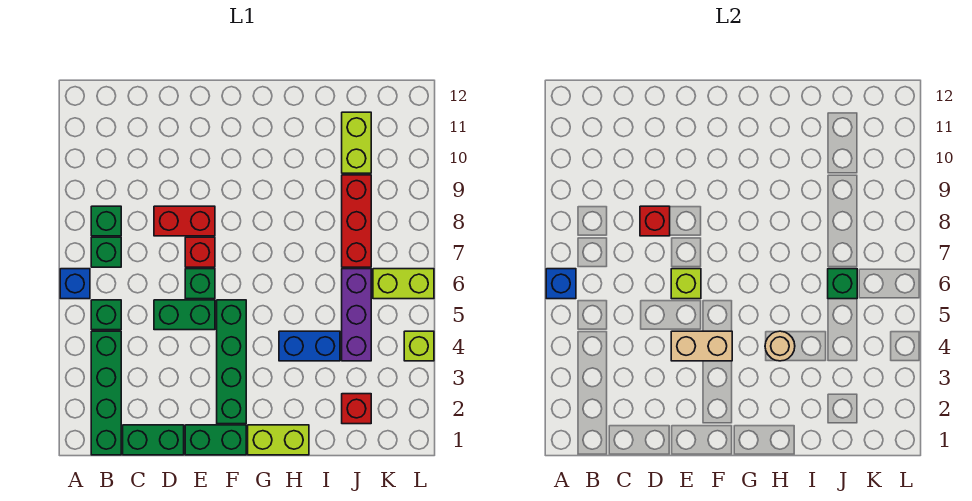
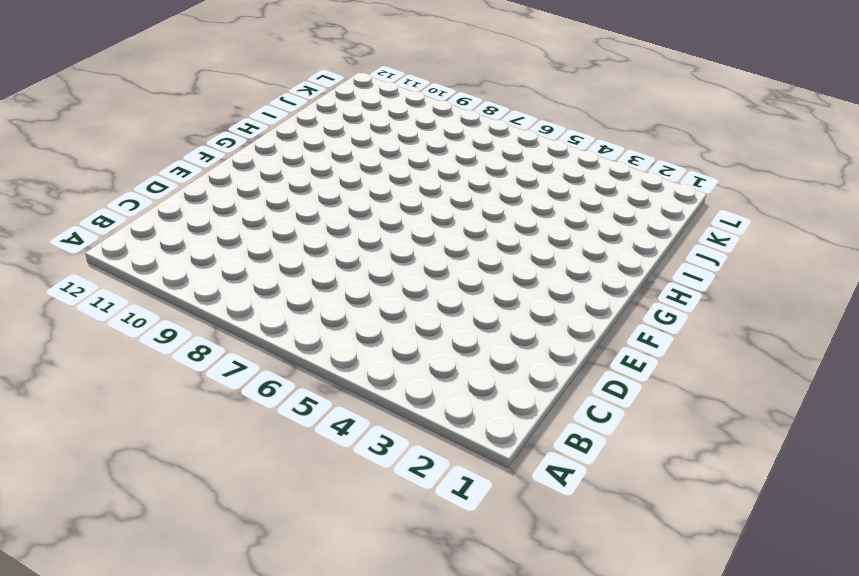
none -> blue brick A6 level 1
none -> green brick B1:B4 level 1
none -> green brick B5 level 1

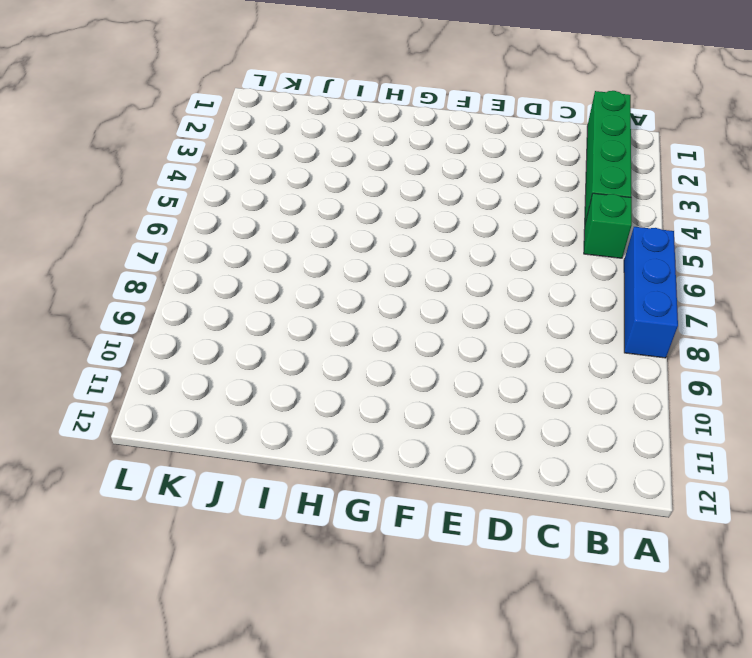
blue brick A6:A8 level 1 -> blue brick A6 level 1
none -> green brick B7 level 1
none -> green brick B8 level 1
none -> green brick C1:D1 level 1

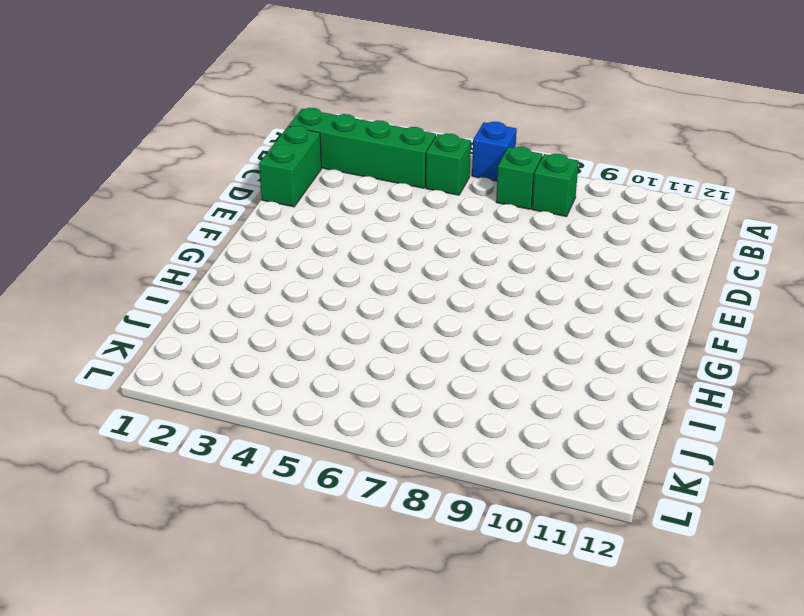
none -> green brick D5:E5 level 1
none -> red brick D8:E8 level 1
none -> green brick E1:F1 level 1

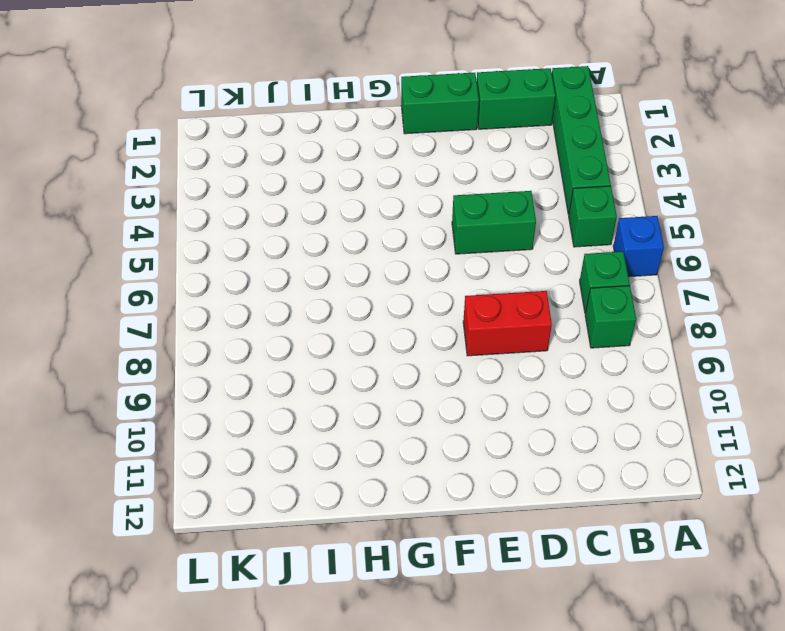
none -> green brick E6 level 1
none -> red brick E7 level 1
none -> green brick F2:F5 level 1

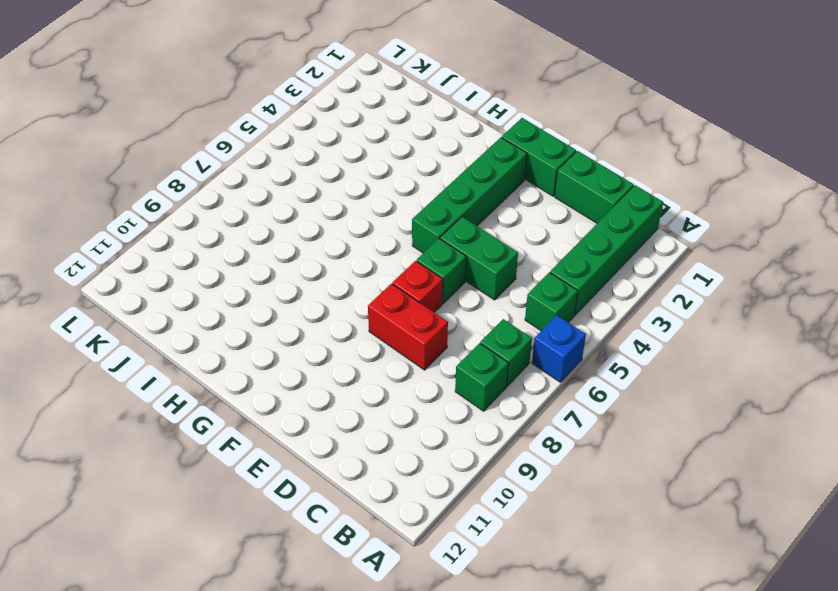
none -> lime brick G1:H1 level 1
none -> blue brick H4:I4 level 1
none -> red brick J2 level 1

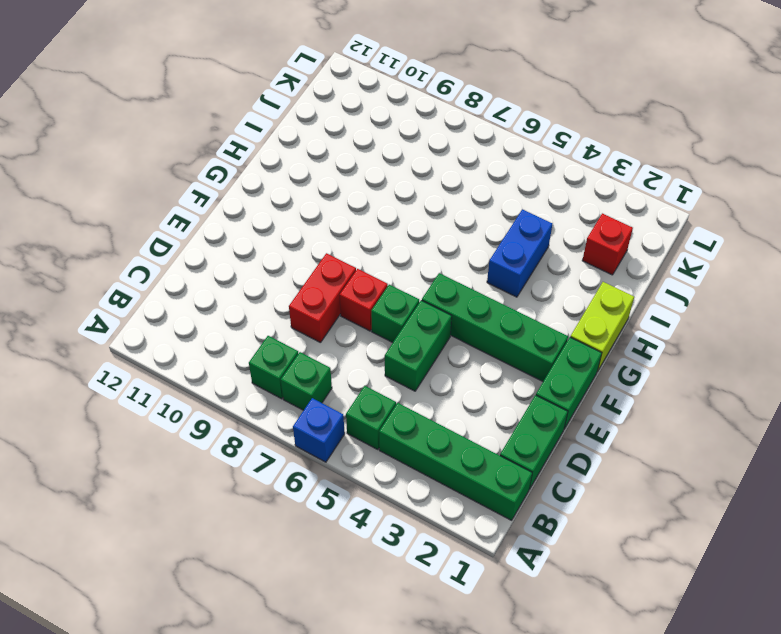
none -> purple brick J4:J6 level 1
none -> red brick J7:J9 level 1
none -> lime brick J10:J11 level 1

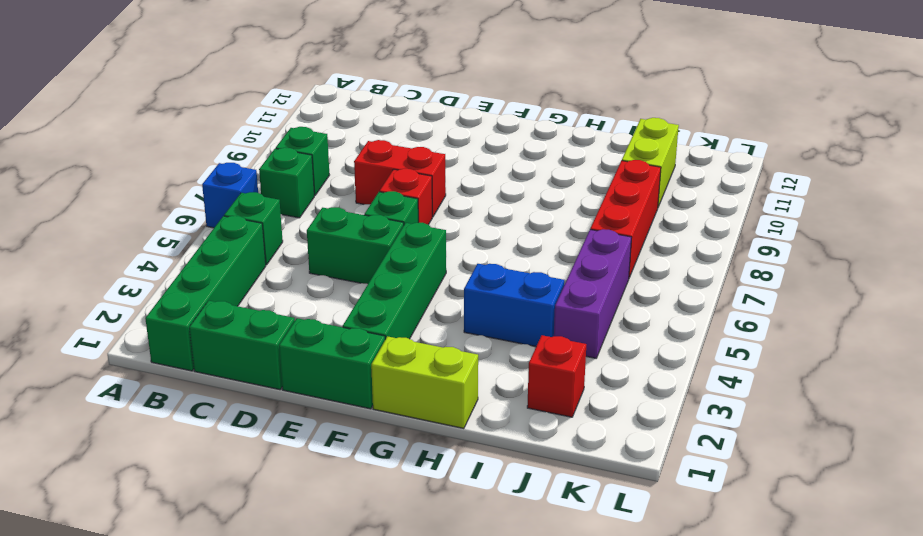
none -> lime brick K6:L6 level 1
none -> lime brick L4 level 1
none -> blue brick A6 level 2

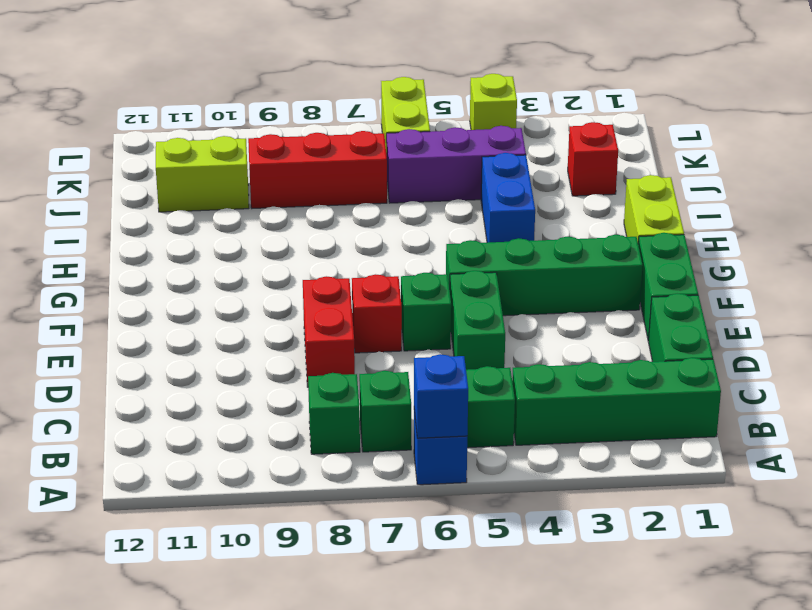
none -> red brick D8 level 2
none -> tan brick E4:F4 level 2
none -> lime brick E6 level 2

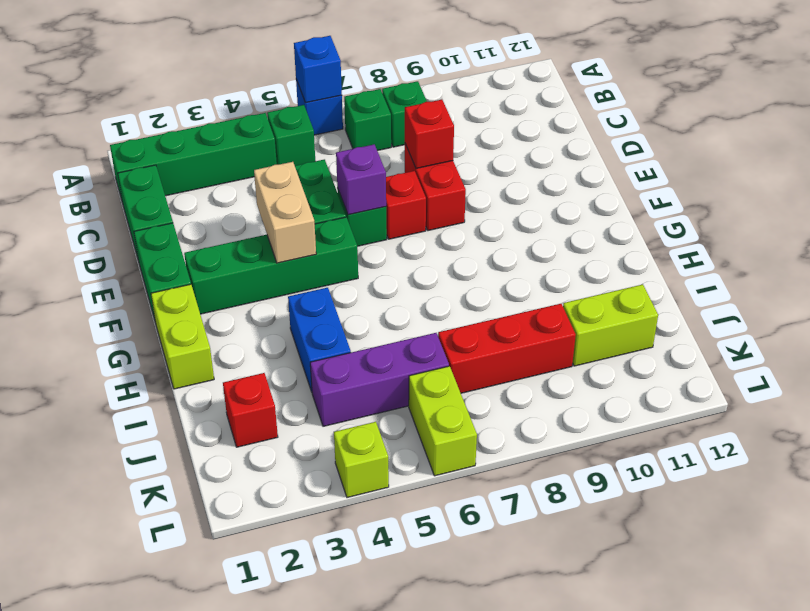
purple brick E6 level 2 -> lime brick E6 level 2
none -> tan round brick H4 level 2
none -> green brick J6 level 2

